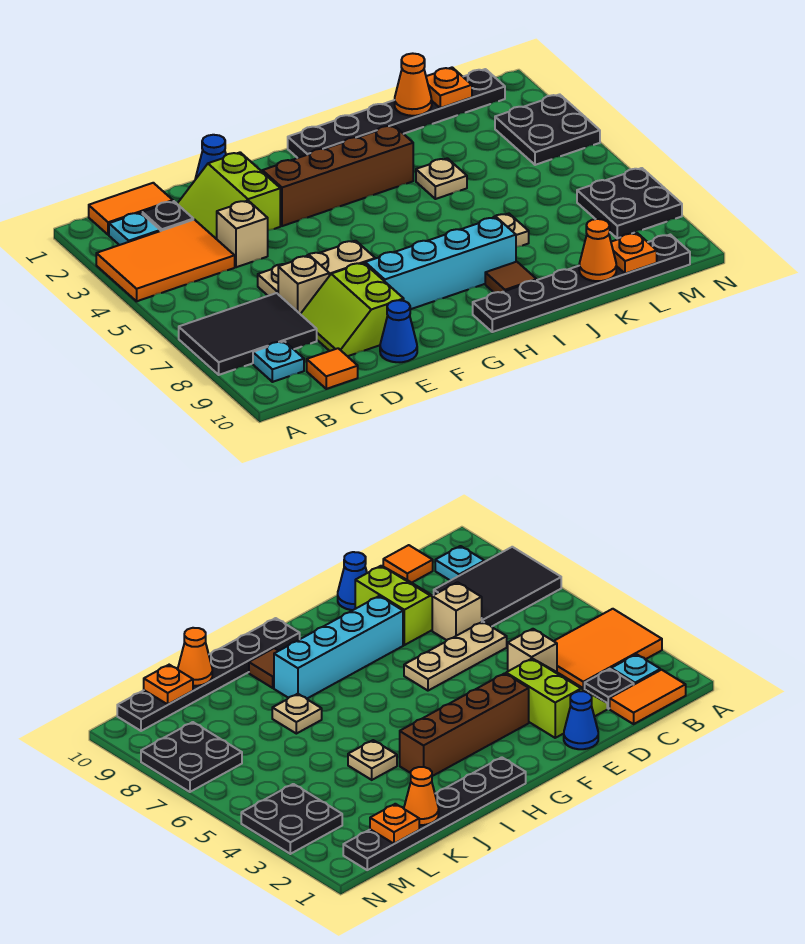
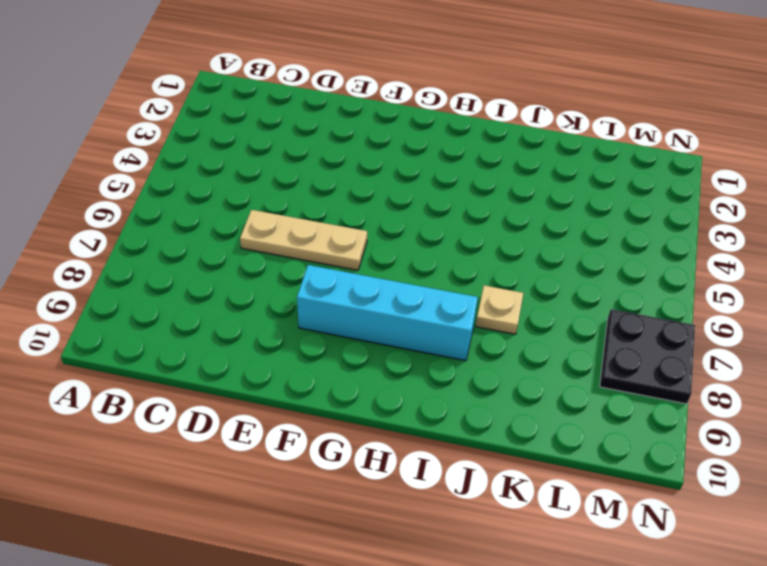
none -> orange tile A3:C4 level 1
none -> black tile A7:C8 level 1
none -> orange tile B1:C1 level 1

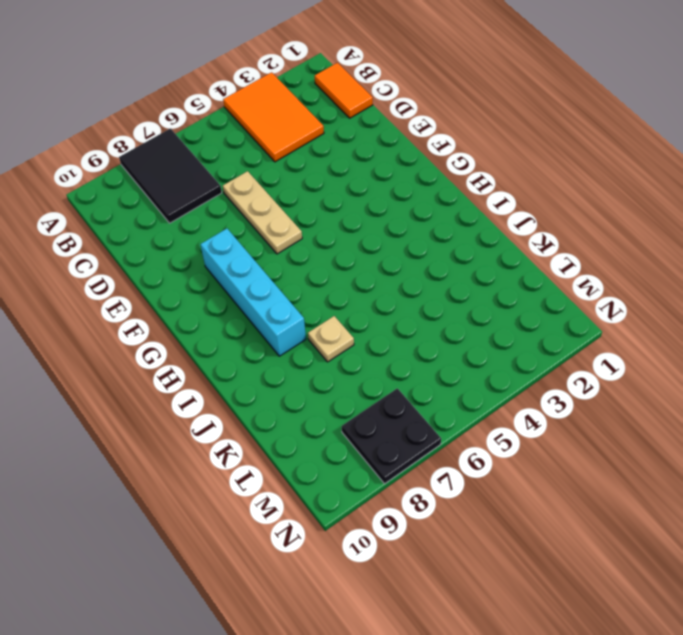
none -> cyan plate B2 level 1
none -> cyan plate B9 level 1
none -> black plate C2 level 1

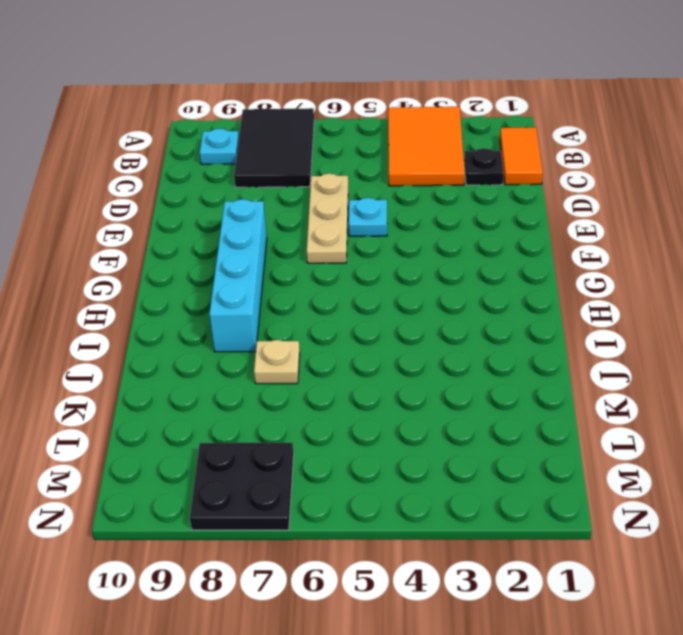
cyan plate E5 level 1 -> cyan plate B2 level 1
none -> orange tile C10 level 1
none -> lime slope D2:E3 level 1 top E
none -> tan brick D4 level 1

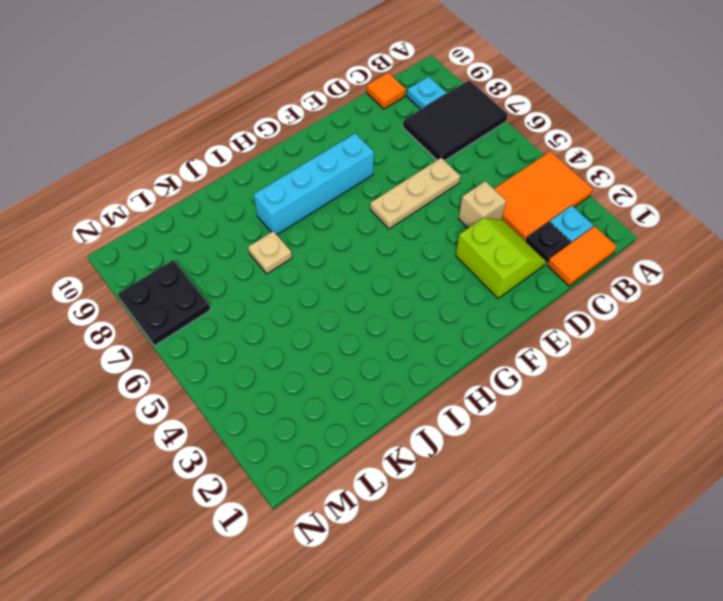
none -> tan brick D7 level 1
none -> lime slope D8:E9 level 1 top E
none -> blue cone E1 level 1

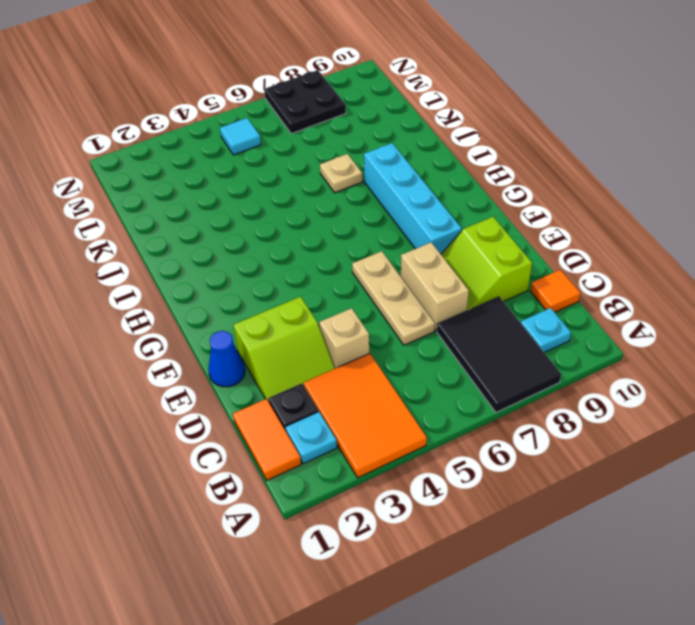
tan brick D7:E7 level 1 -> tan brick D7 level 1
lime slope D8:E9 level 1 top 9 -> lime slope D8:E9 level 1 top E
cyan tile M5 level 1 -> none
none -> blue cone E10 level 1
none -> brown brick F3:I3 level 1
none -> black plate H1:M1 level 1

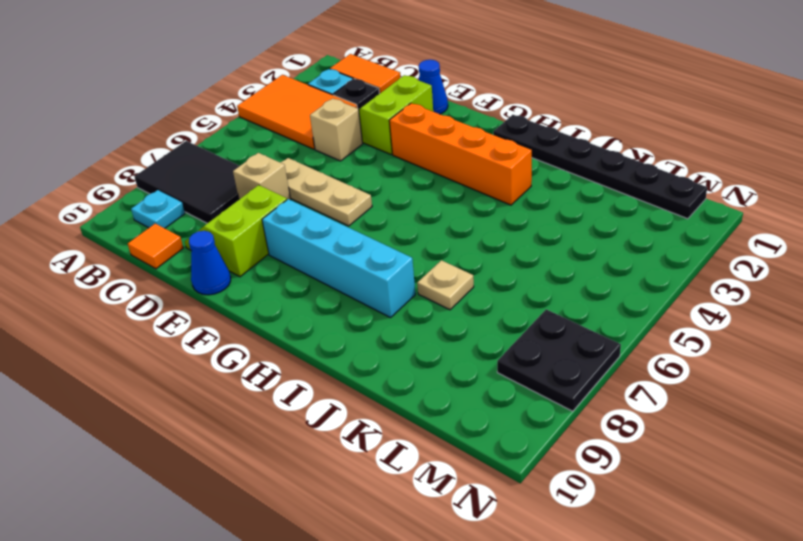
orange brick F3:I3 level 1 -> brown brick F3:I3 level 1
none -> black plate H10:M10 level 1
none -> brown tile I9 level 1
none -> tan plate J4 level 1

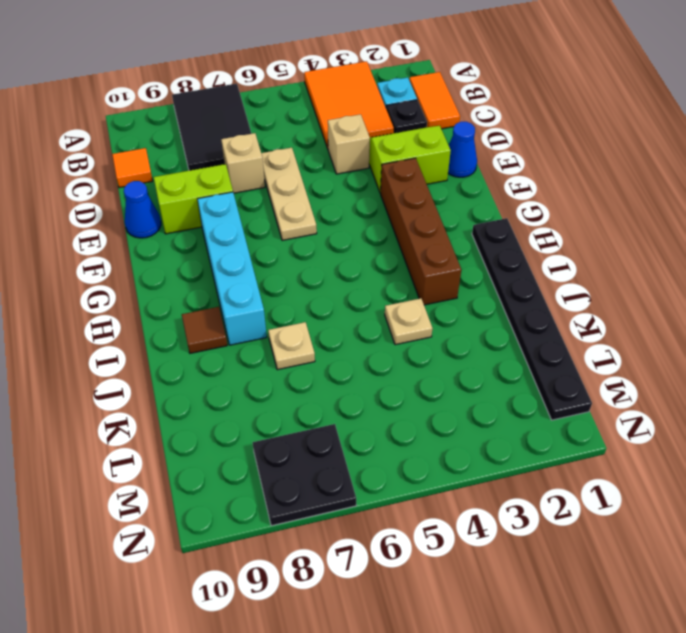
none -> cyan plate B9 level 1
none -> black plate H10:M10 level 1
none -> black plate M3:N4 level 1

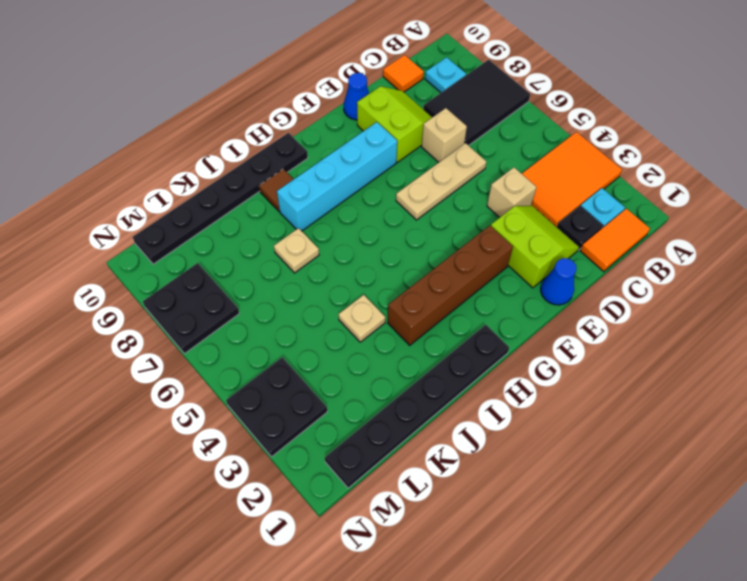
none -> orange cone K1 level 2
none -> orange cone K10 level 2
none -> orange plate L1 level 2

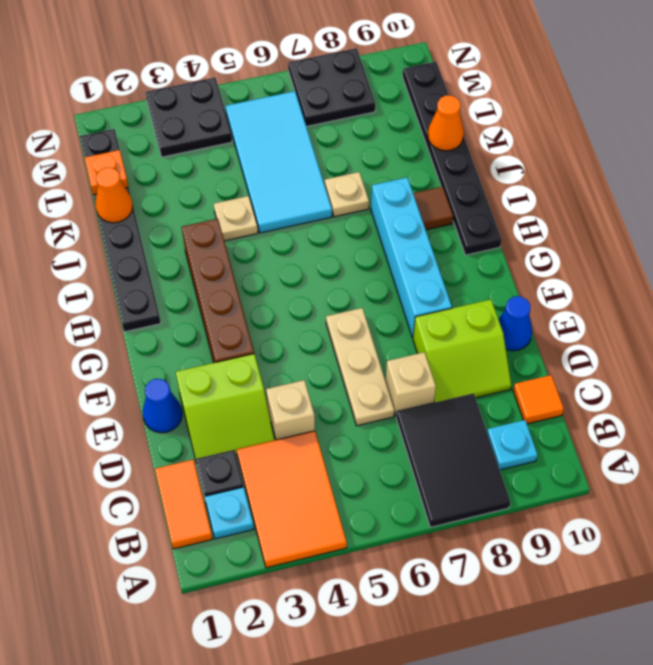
cyan tile J5:M6 level 1 -> none
none -> orange plate L10 level 2

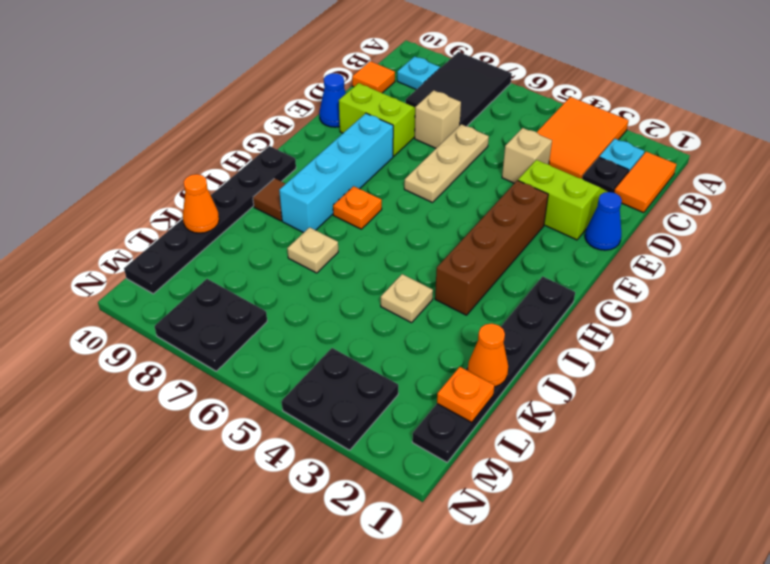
orange plate H7 level 1 -> orange plate L10 level 2

